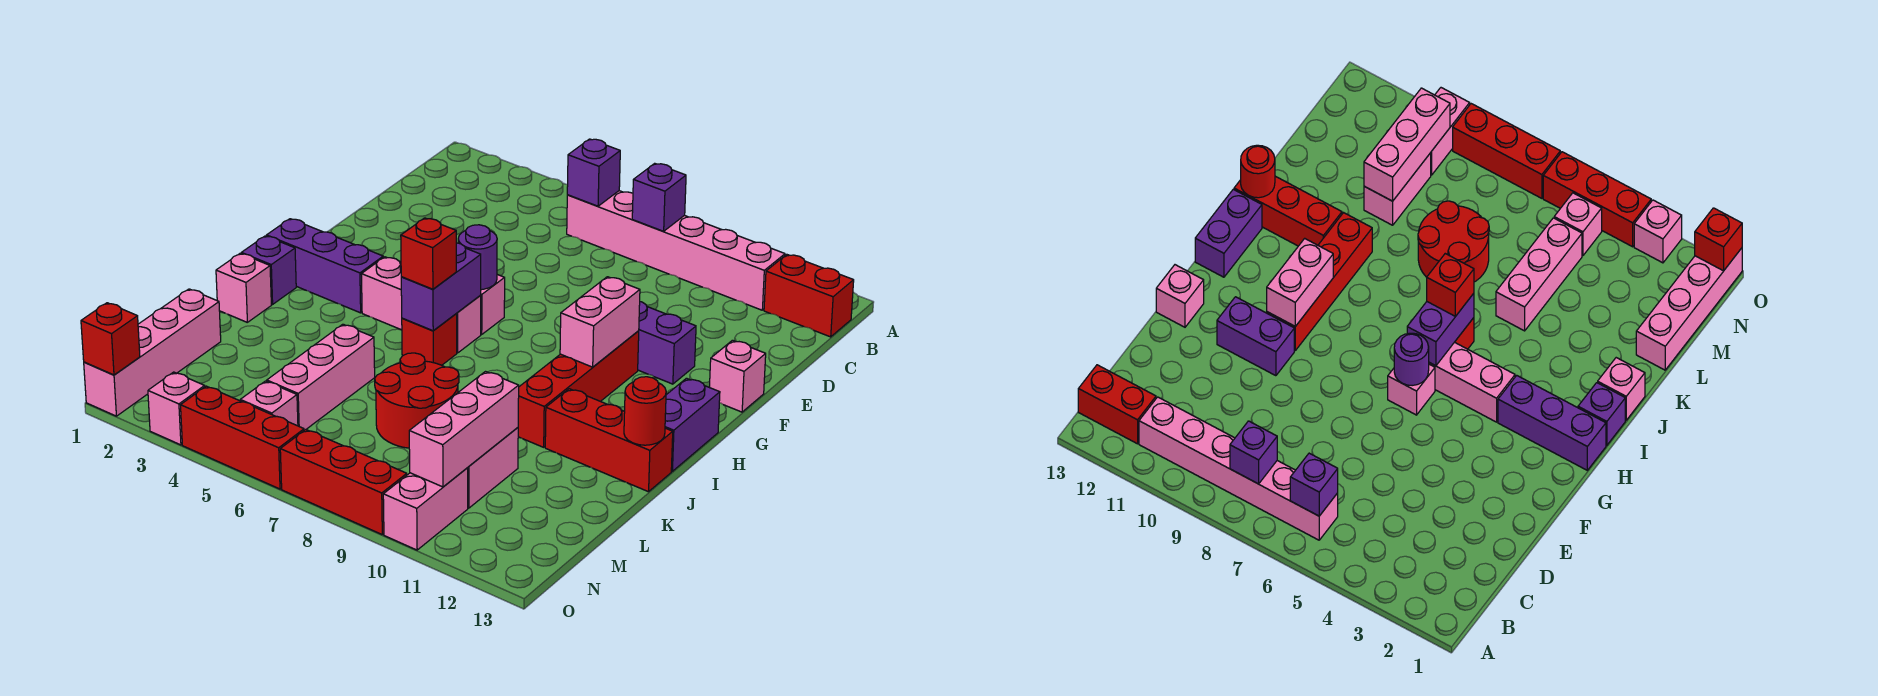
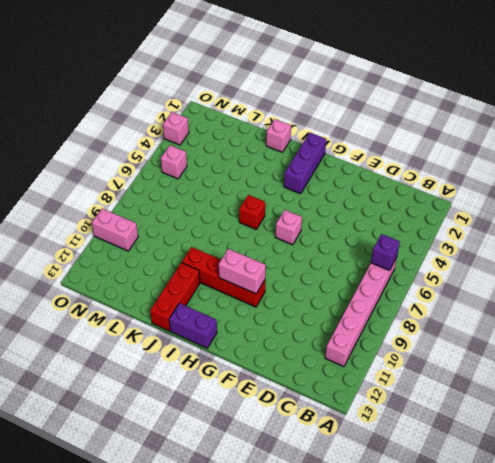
none -> red brick B12:B13 level 1
none -> purple brick F10:F11 level 1
none -> pink brick F13 level 1
none -> pink brick H4:H6 level 1

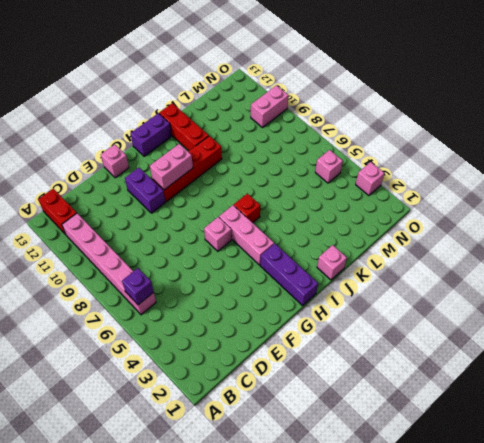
none -> purple brick I1 level 1
none -> pink brick K5:M5 level 1
none -> red round brick K7:L8 level 1
none -> pink brick L1:O1 level 1

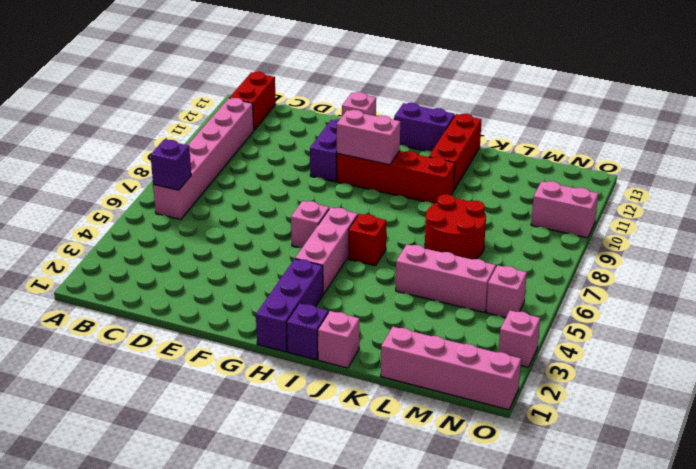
none -> pink brick L10:M10 level 1
none -> red brick O4:O6 level 1
none -> red brick O7:O9 level 1
none -> purple brick B8 level 2

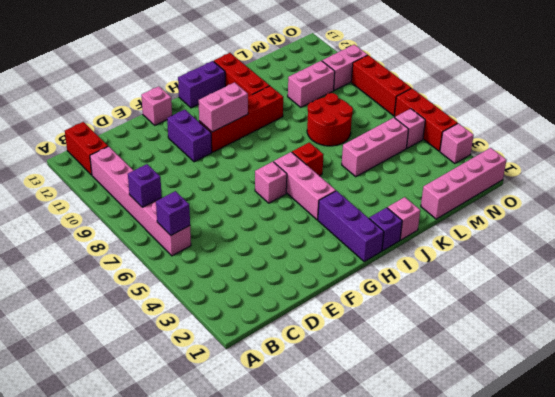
none -> purple round brick G6 level 2
none -> purple brick H6:I6 level 2
none -> red round brick J13 level 2
none -> pink brick L10:N10 level 2

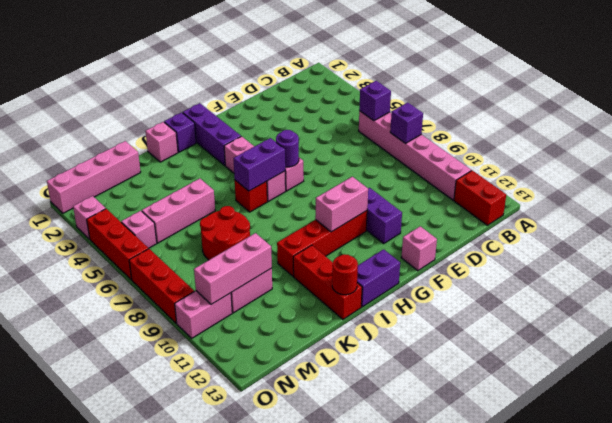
none -> red brick O1 level 2
none -> red brick I6 level 3

